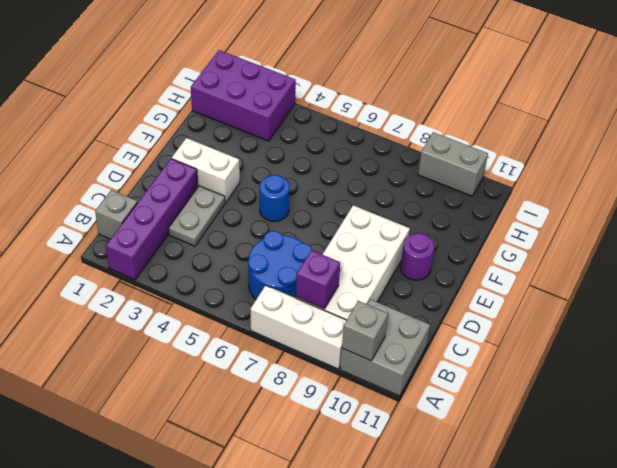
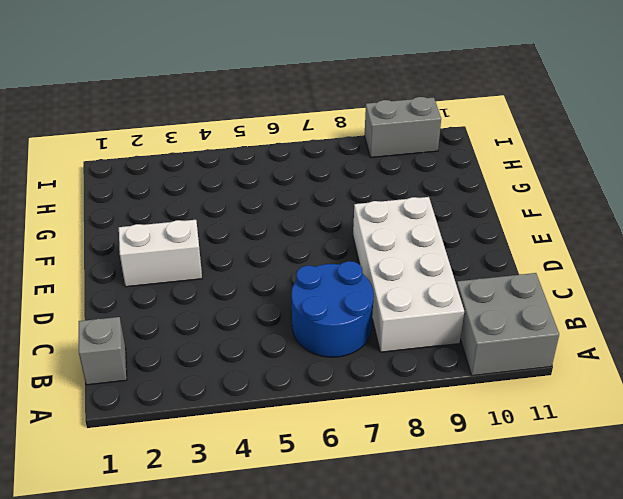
none -> purple brick A2:D2 level 1
none -> white brick A7:A9 level 1
none -> grey plate C3:D3 level 1

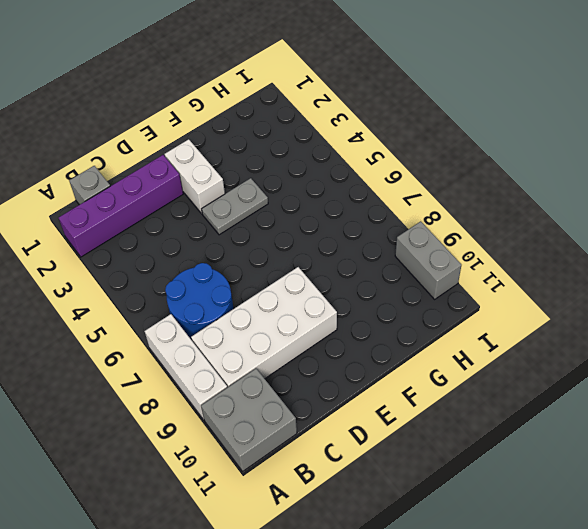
grey plate E4:F4 level 1 -> grey plate C3:D3 level 1
none -> blue round brick E5 level 1
none -> purple round brick E10 level 1
none -> purple brick H1:I3 level 1

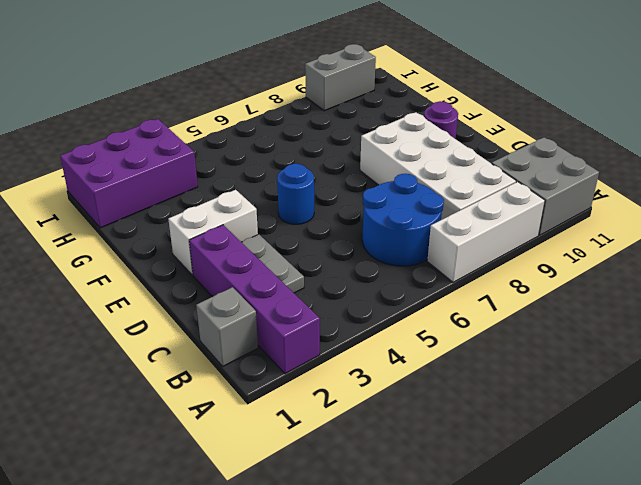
none -> grey brick A10 level 2
none -> purple brick B8 level 2

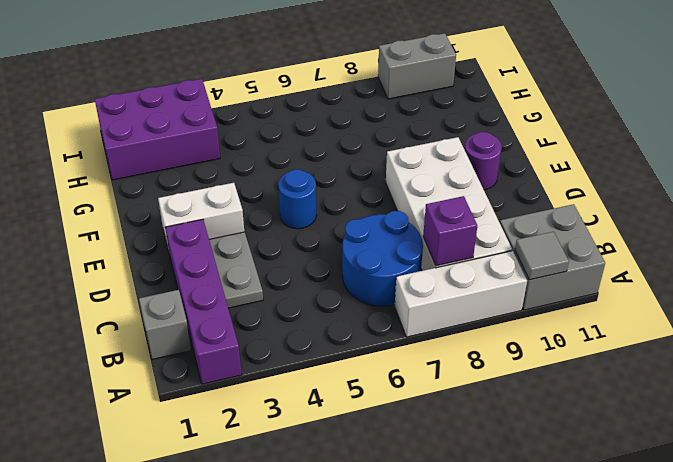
grey tile A10 level 2 -> grey brick A10 level 2

